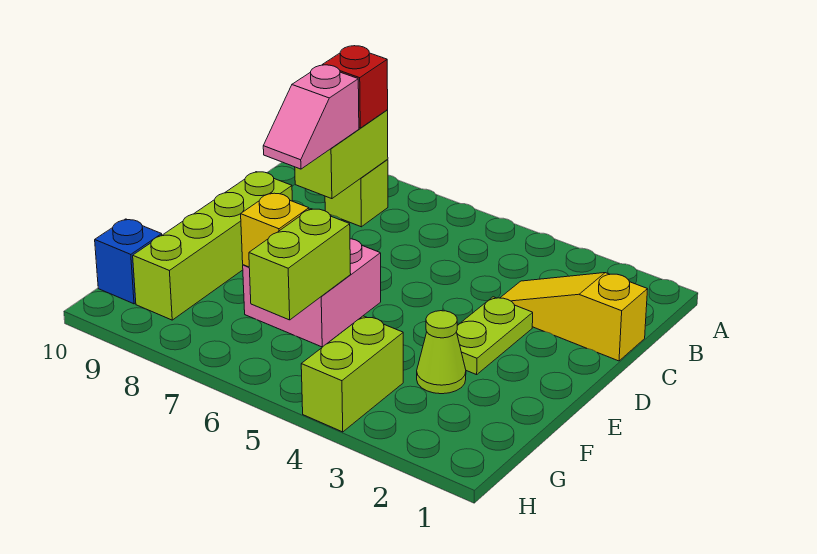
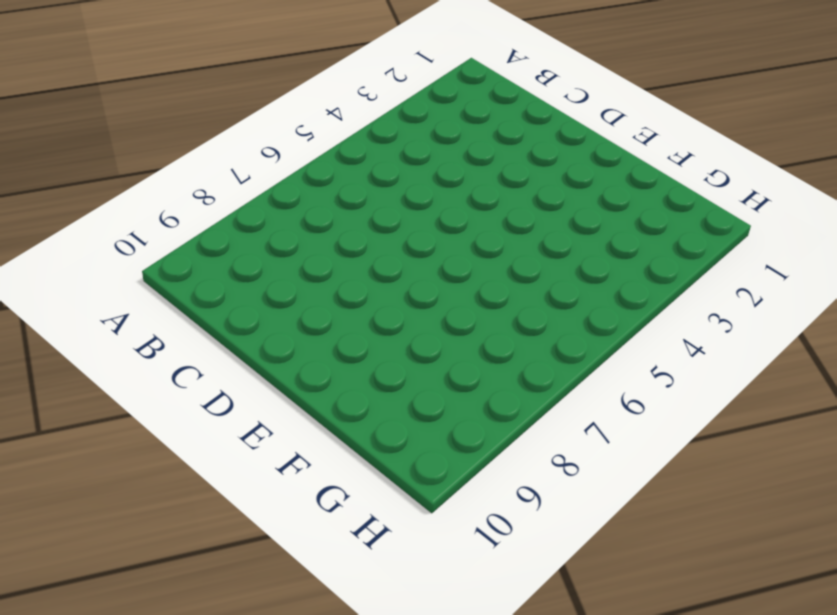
none -> lime brick B8 level 1
none -> yellow slope C1:C3 level 1 top 1
none -> lime plate D3:E3 level 1

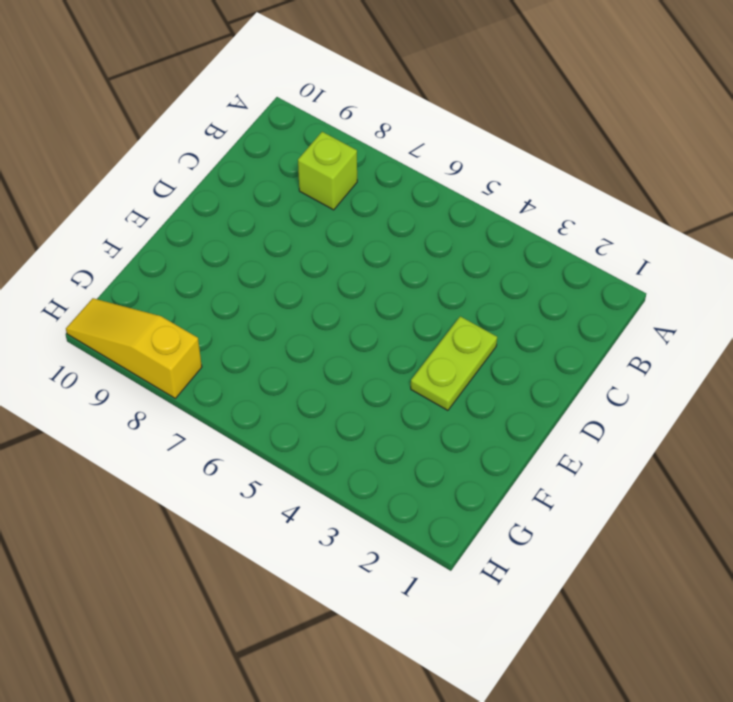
yellow slope H8:H10 level 1 top 8 -> yellow slope C1:C3 level 1 top 1
none -> lime brick D9:G9 level 1
none -> pink brick E6:F7 level 1
none -> lime cone F3 level 1

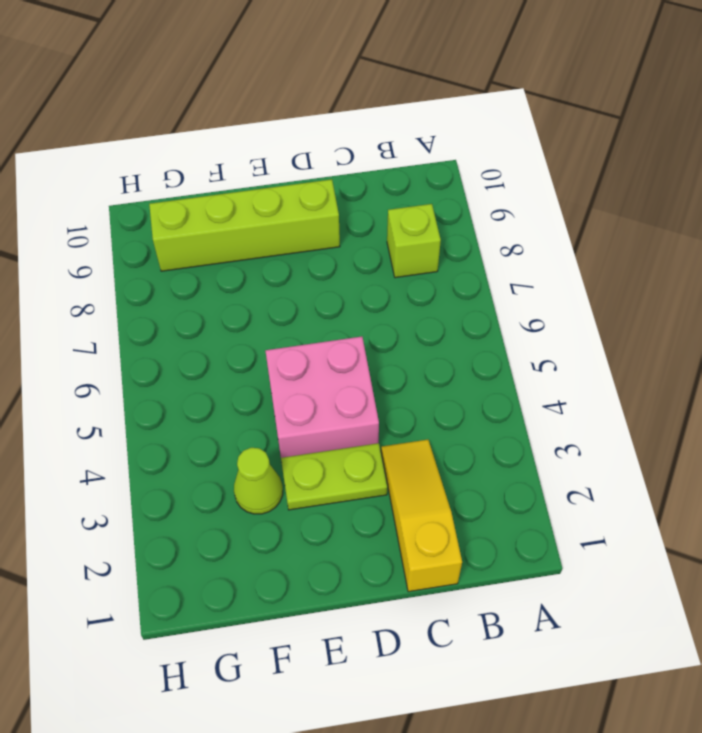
pink brick D4:E5 level 1 -> pink brick E6:F7 level 1
none -> lime brick G4:H4 level 1
none -> blue brick G10 level 1
none -> lime brick B8:C8 level 2

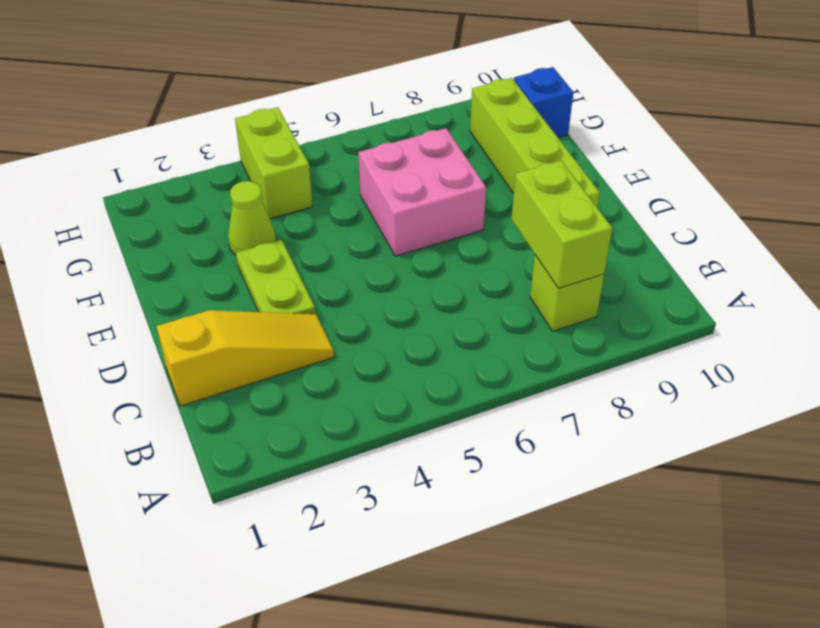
none -> lime brick F6:G6 level 2
none -> yellow brick F7 level 2
none -> red brick B8 level 3

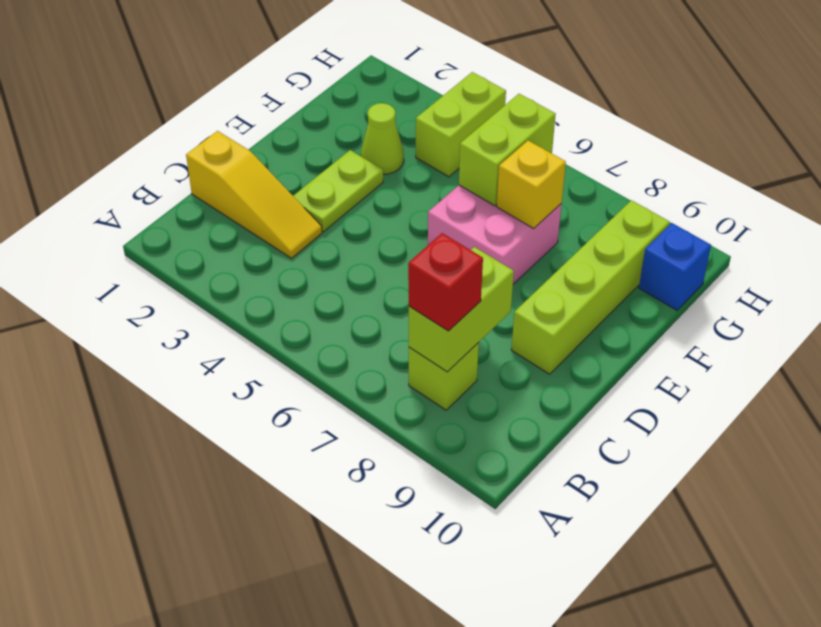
none -> pink slope C8:D8 level 3 top C

